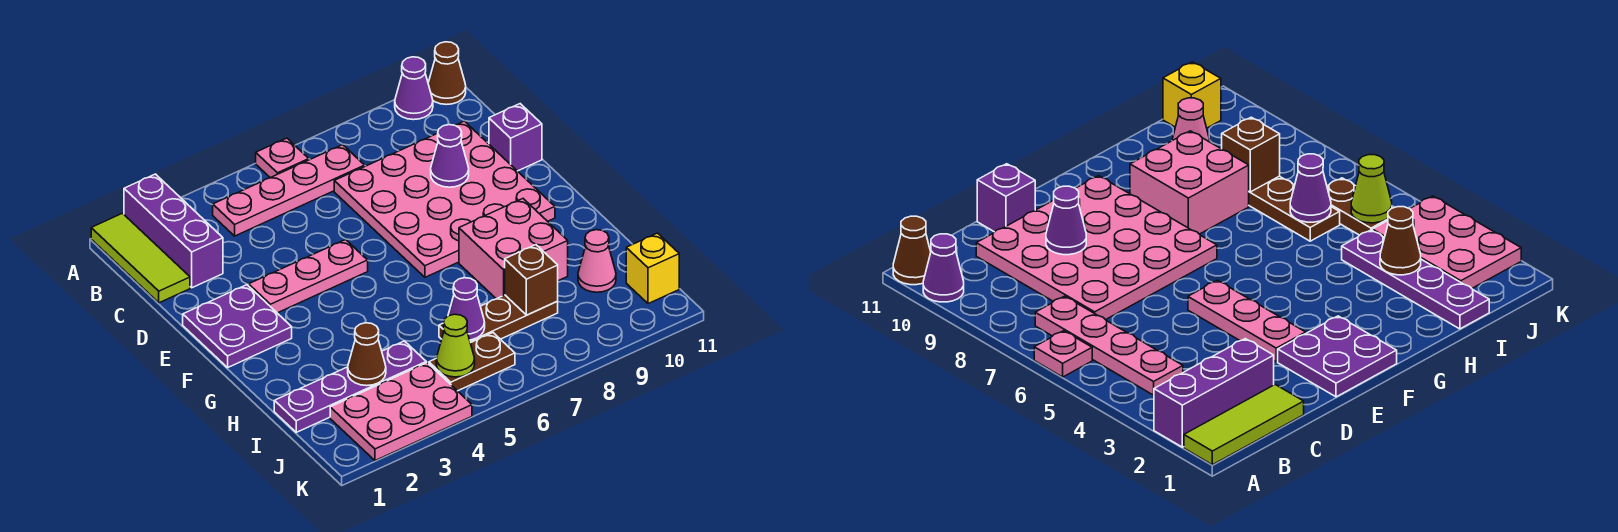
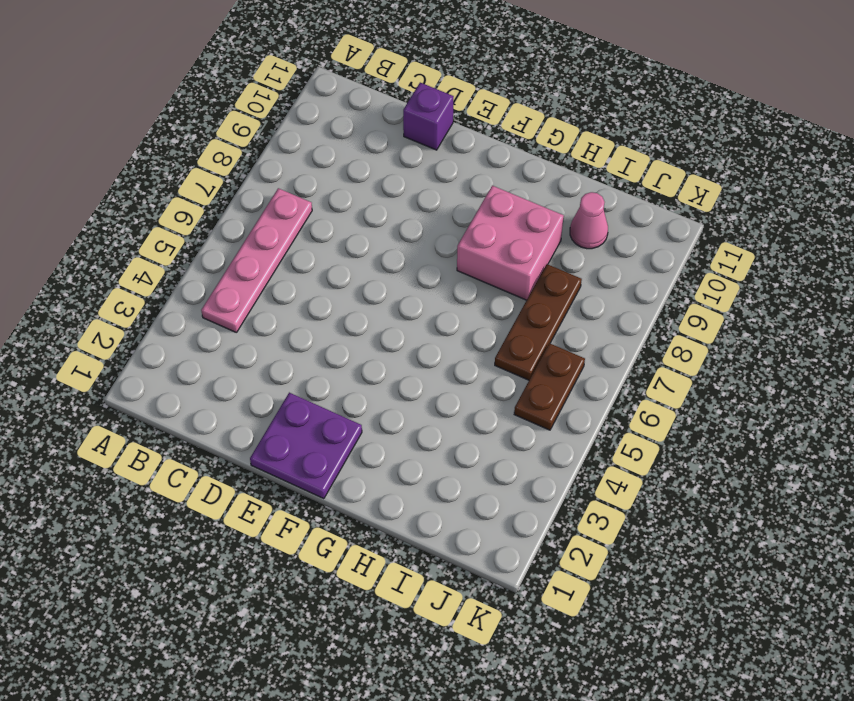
none -> lime tile A1:C1 level 1
none -> purple brick A2:C2 level 1
none -> pink plate A6 level 1

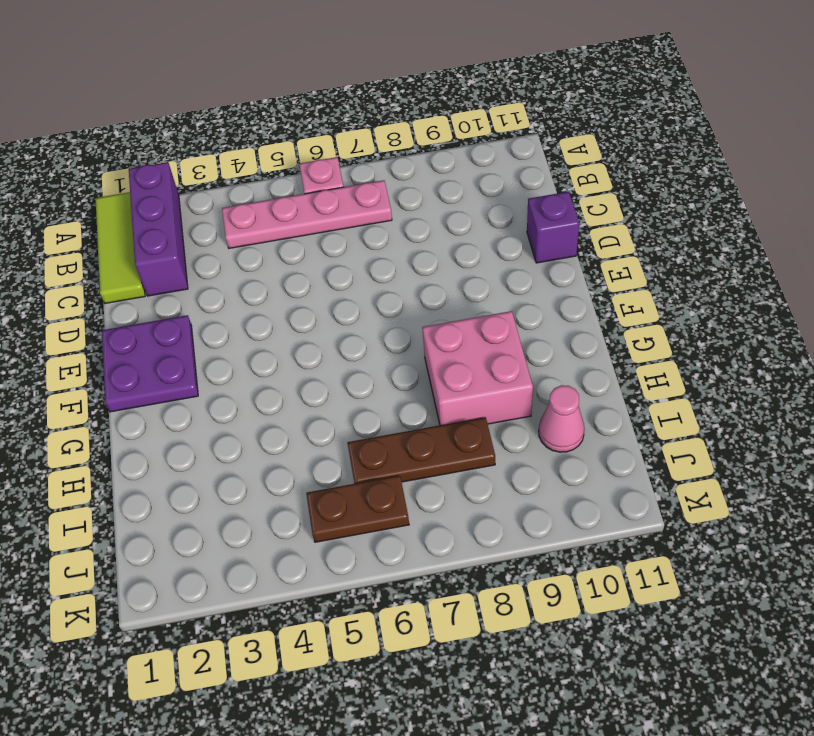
none -> purple cone A10 level 1
none -> brown cone A11 level 1
none -> pink plate C7:F10 level 1

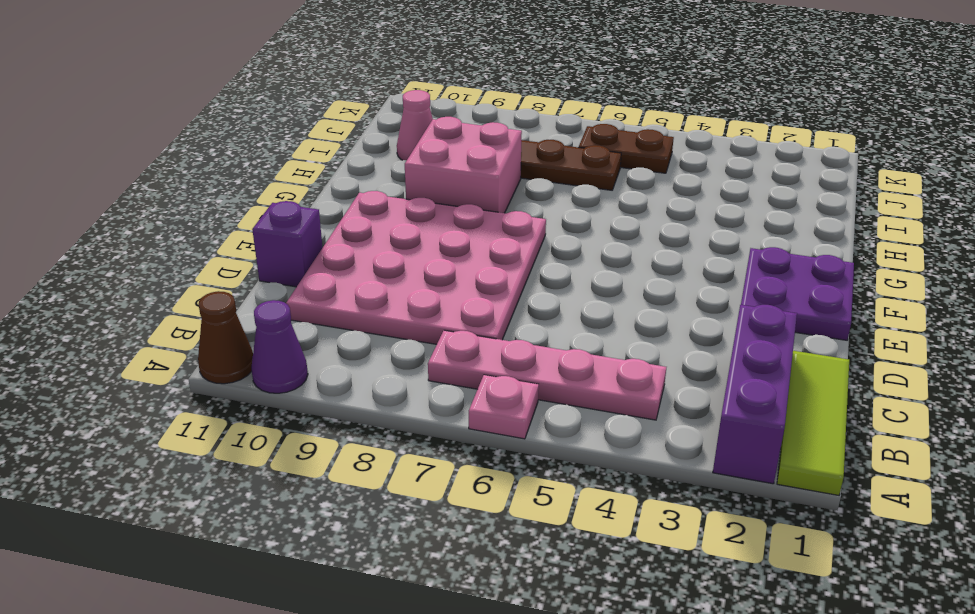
none -> pink plate E3:E5 level 1
none -> purple plate I1:I4 level 1
none -> pink plate J2:K4 level 1

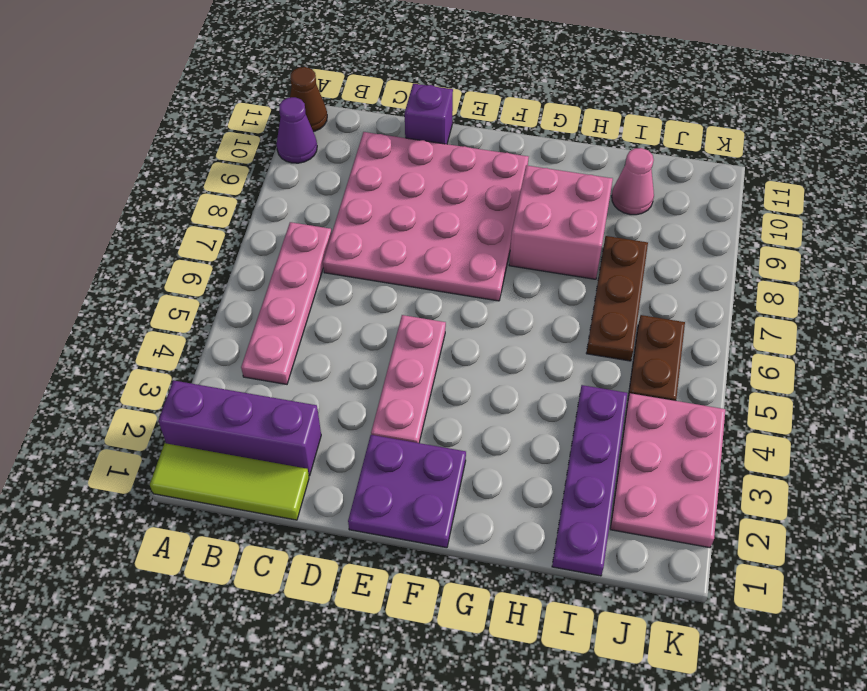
none -> pink plate A6 level 1
none -> yellow brick J11 level 1
none -> purple cone D9 level 2

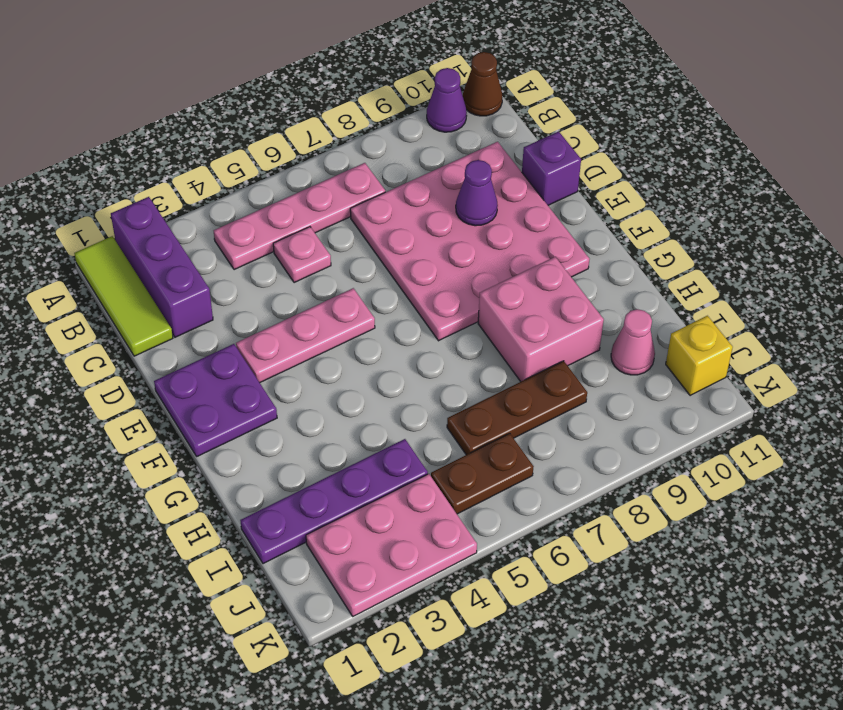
pink plate C5 level 1 -> pink plate A6 level 1
none -> brown cone I3 level 2
none -> purple cone I6 level 2
none -> brown brick I8 level 2

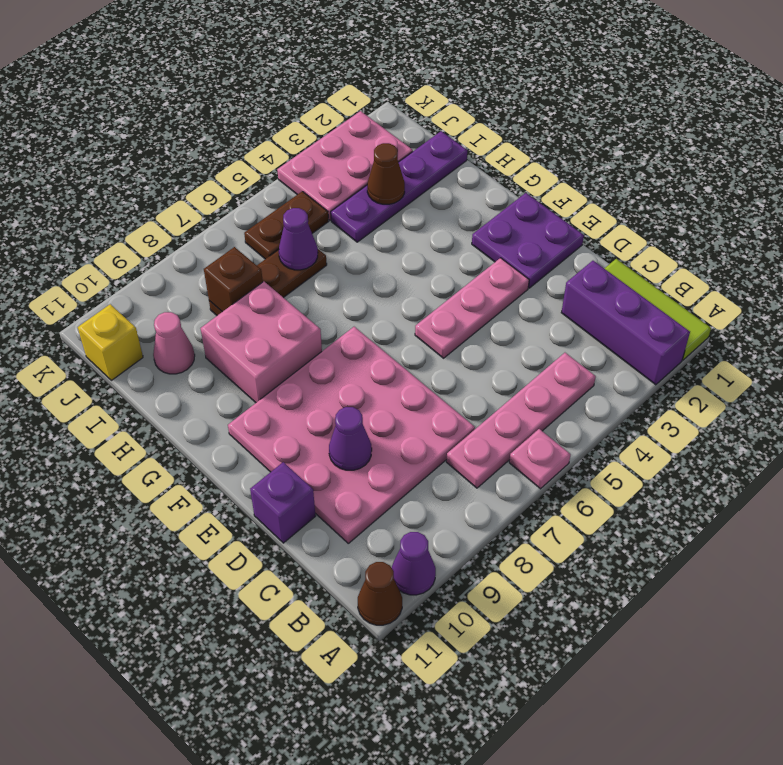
none -> lime cone J5 level 2

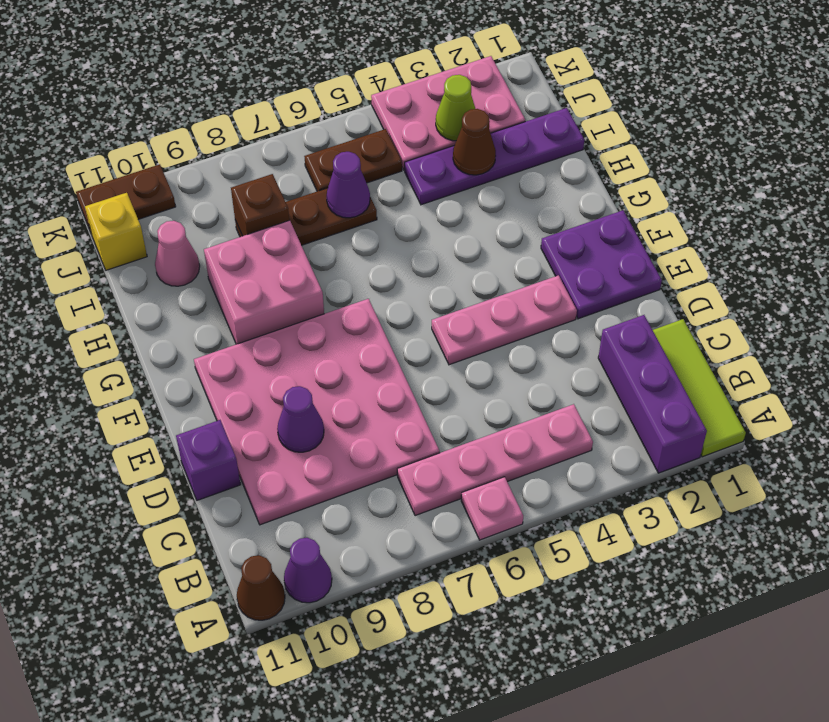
lime cone J3 level 2 -> lime cone J5 level 2
brown plate K10:K11 level 1 -> none

